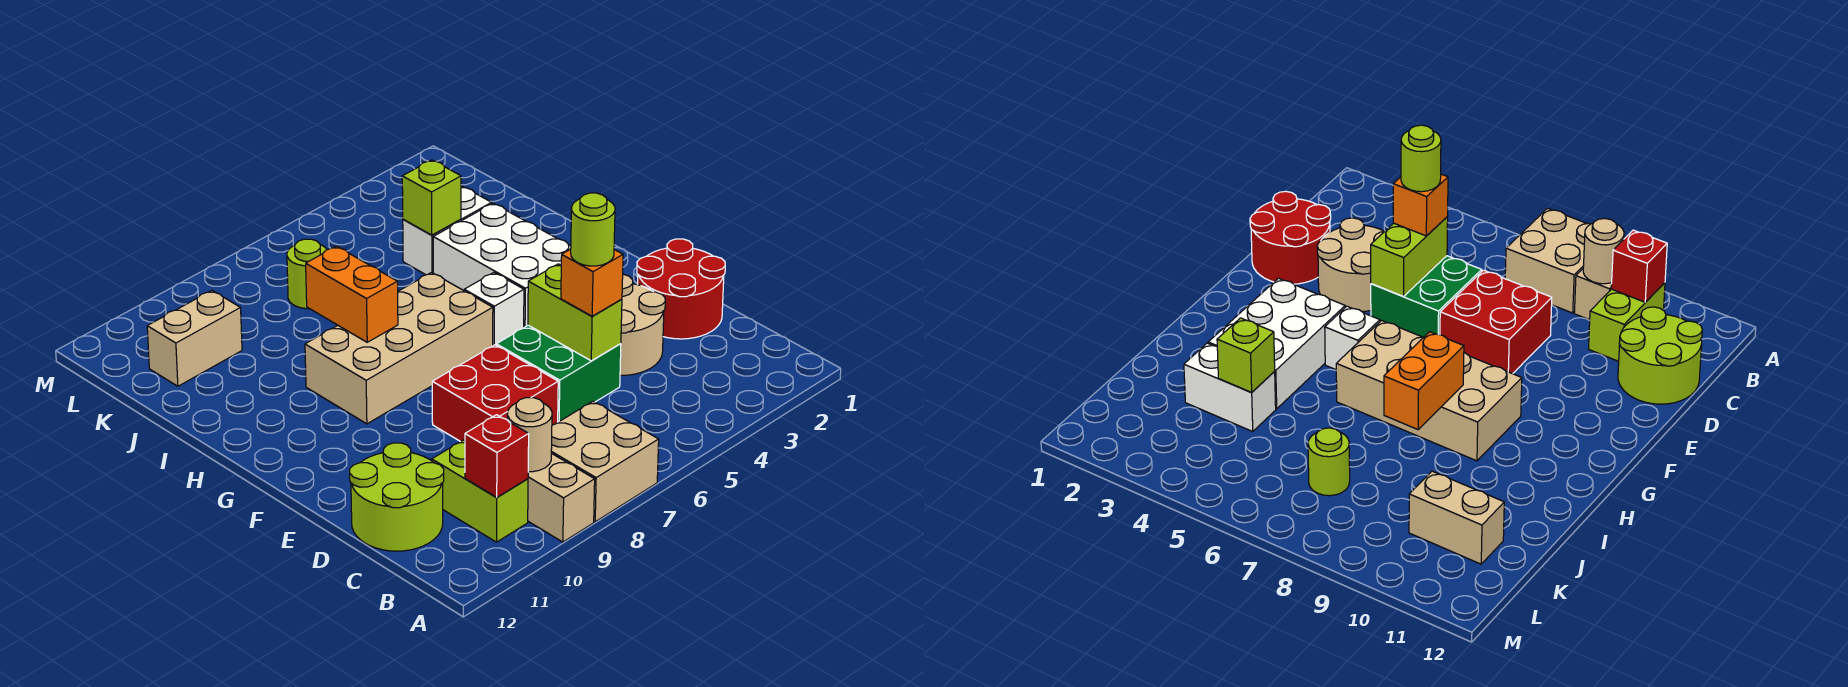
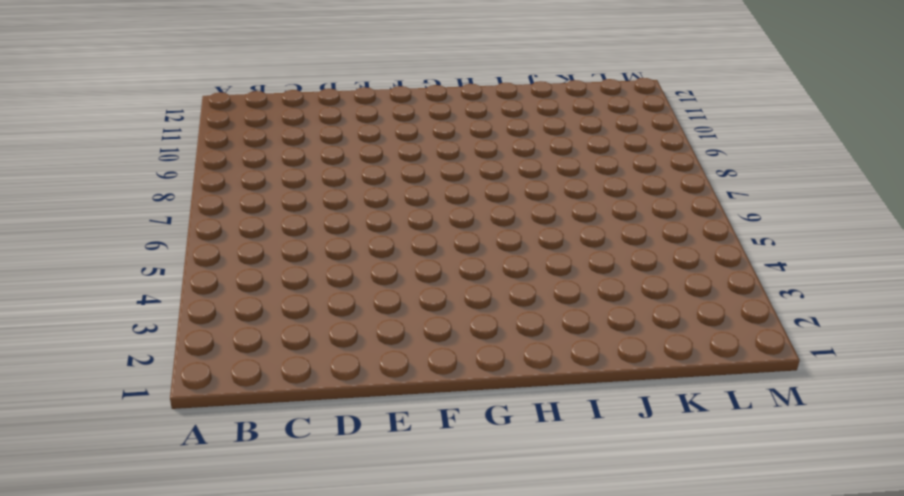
none -> tan brick A7:B8 level 1
none -> tan brick A9:B9 level 1
none -> lime brick B10:C10 level 1

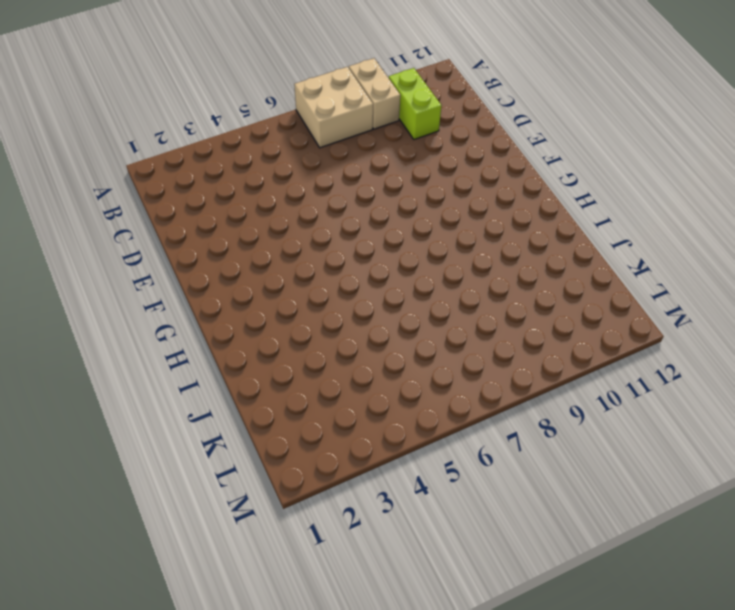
none -> lime round brick C11:D12 level 1
none -> red round brick D1:E2 level 1
none -> tan round brick D3:E4 level 1

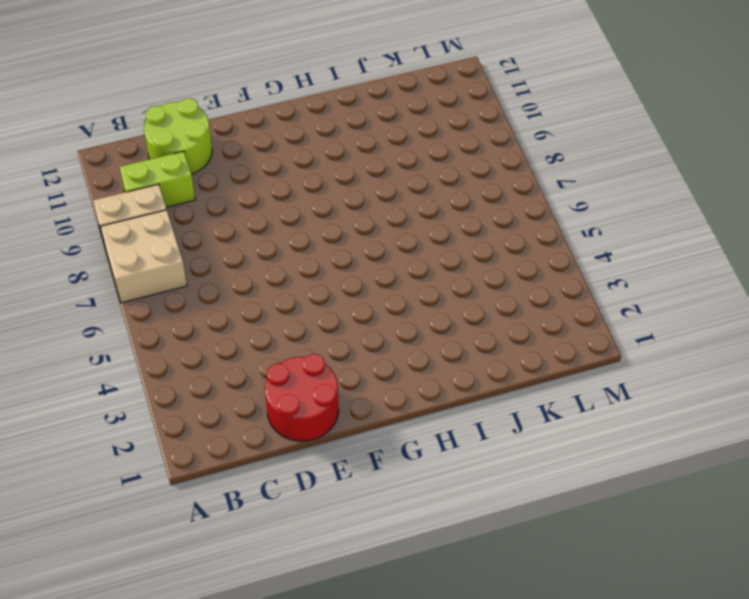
none -> tan round brick D3:E4 level 1
none -> green brick D5:E6 level 1
none -> red brick D7:E8 level 1

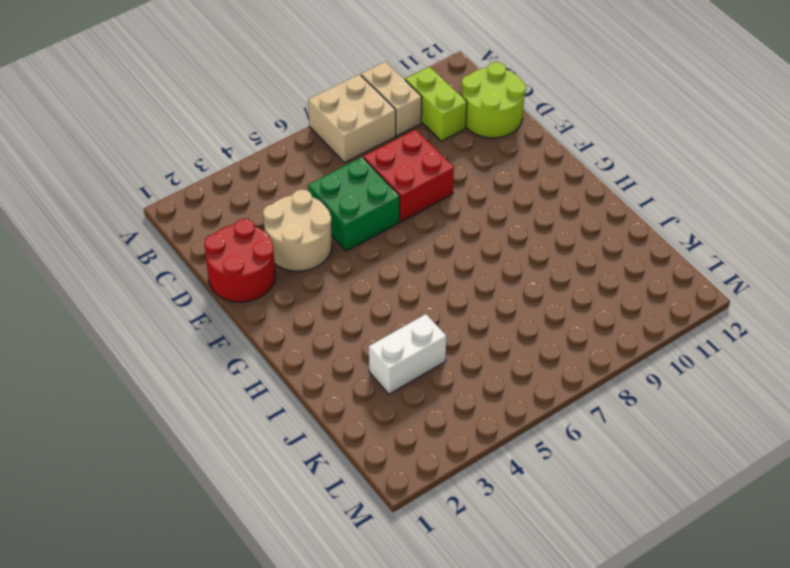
none -> white brick G3:I4 level 1
none -> white brick G5 level 1
none -> tan brick G6:H9 level 1

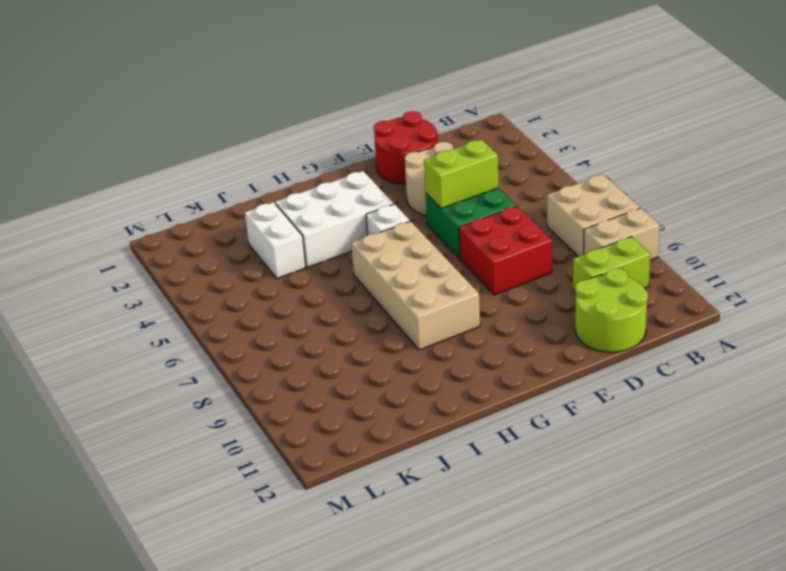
none -> lime round brick K7 level 1
none -> tan brick K10:K11 level 1
none -> tan round brick B9 level 2

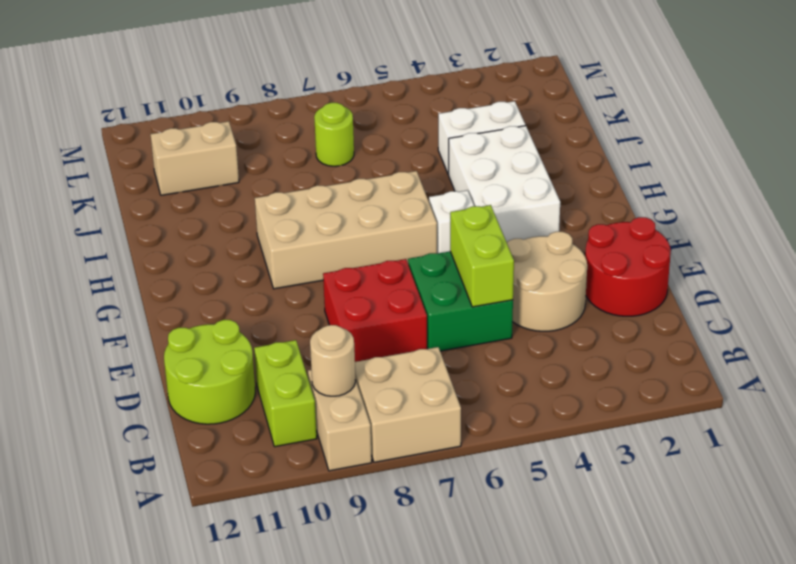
none -> red brick B10 level 2
none -> orange brick H8:I8 level 2
none -> lime brick J4 level 2

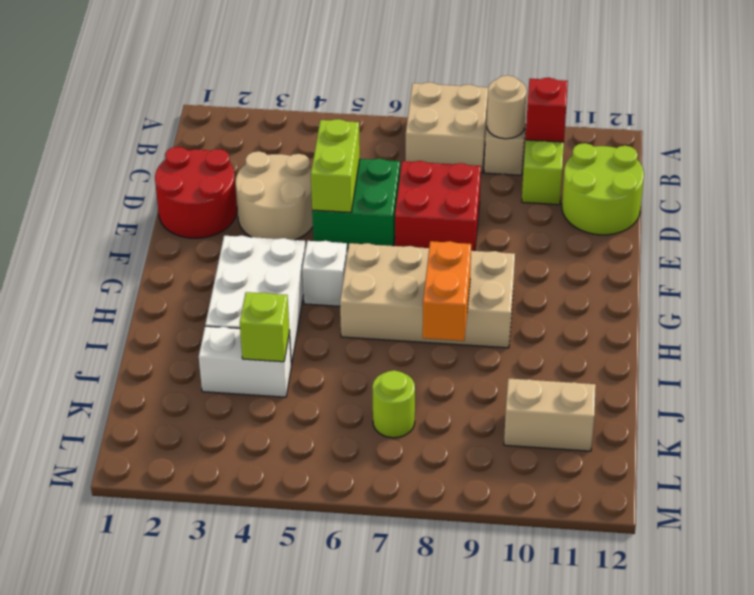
none -> orange brick D5 level 3
none -> lime round brick D5 level 4

